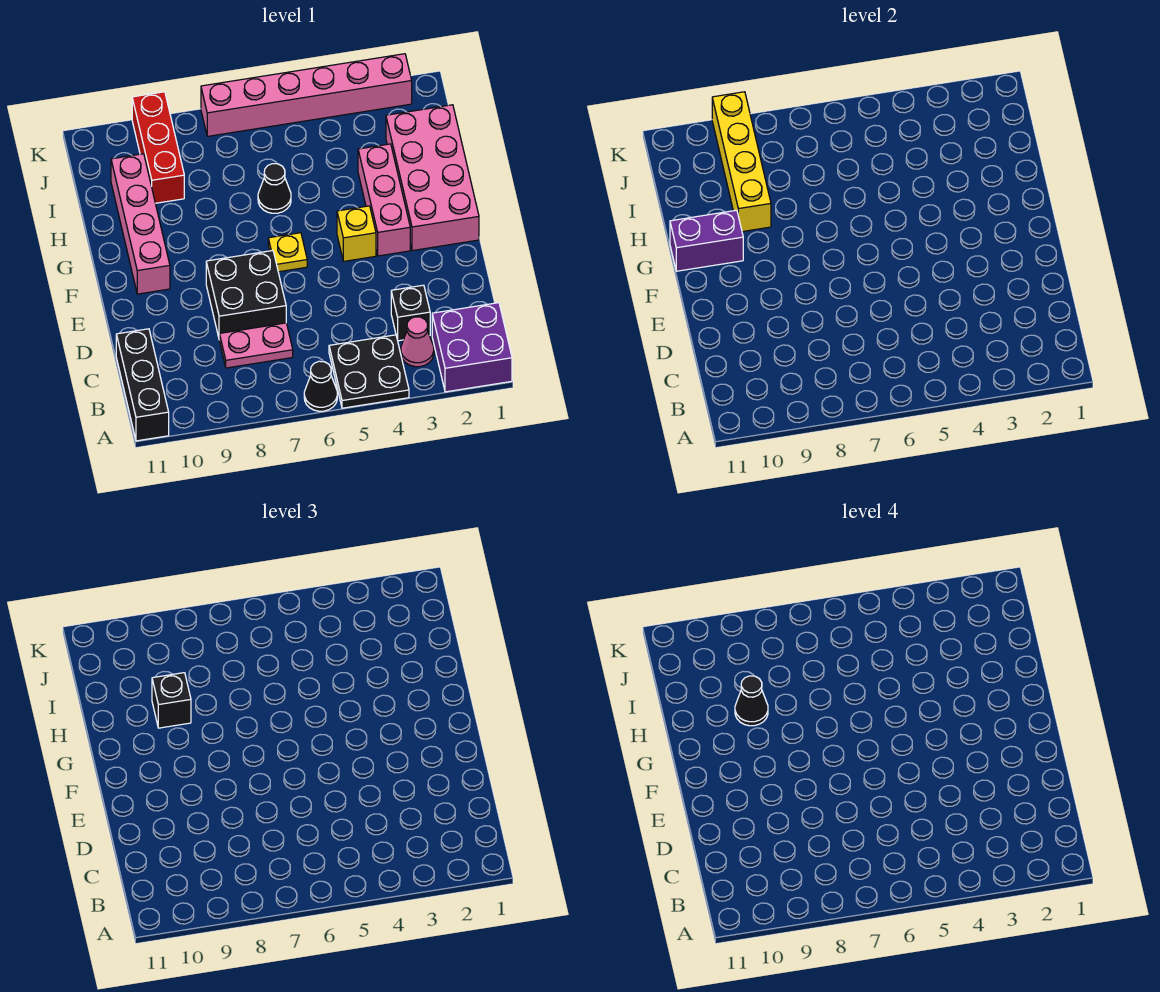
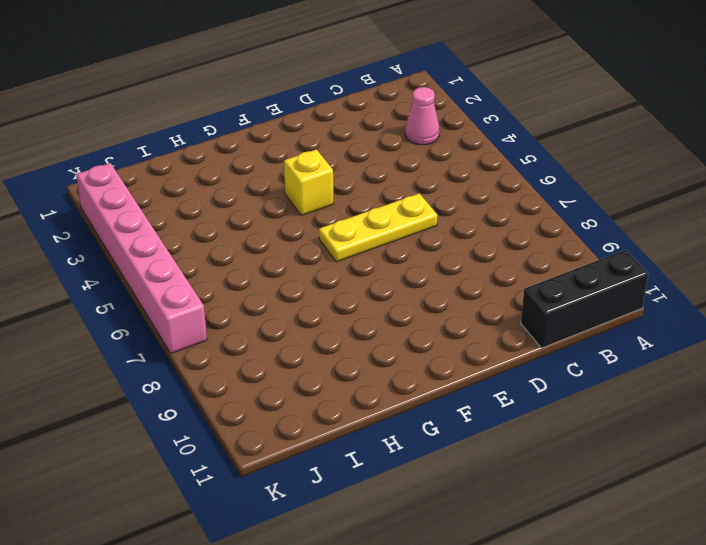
yellow plate D6:F6 level 1 -> yellow plate F6 level 1
none -> purple brick A1:B2 level 1
none -> black plate A4:B5 level 1
none -> black cone A6 level 1

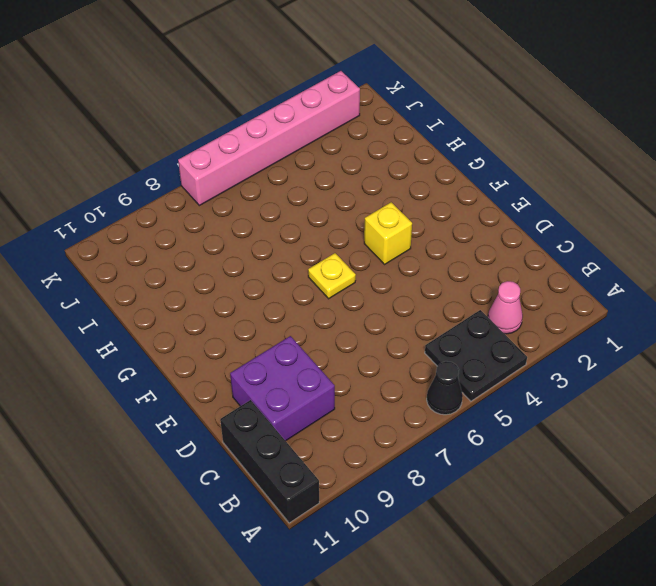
purple brick C9:D10 level 1 -> purple brick A1:B2 level 1
none -> black brick C3 level 1
none -> pink plate C7:C8 level 1
none -> black brick D7:E8 level 1

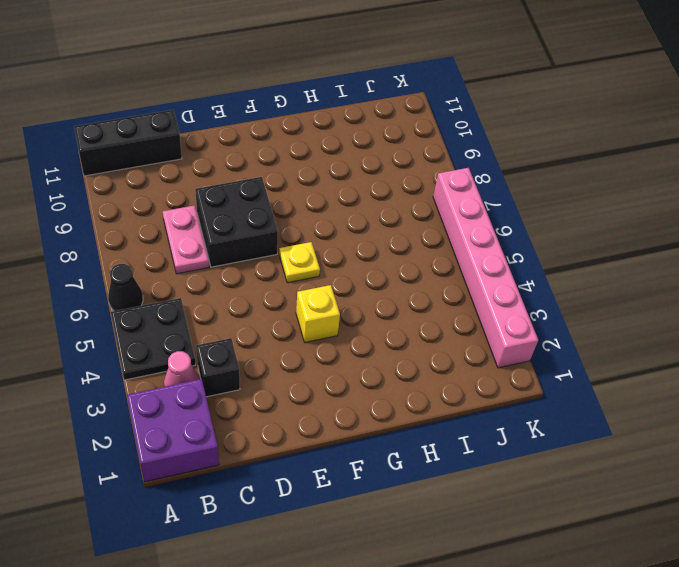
none -> pink brick F1:I2 level 1
none -> pink brick F3:H3 level 1
none -> pink brick F10:I10 level 1

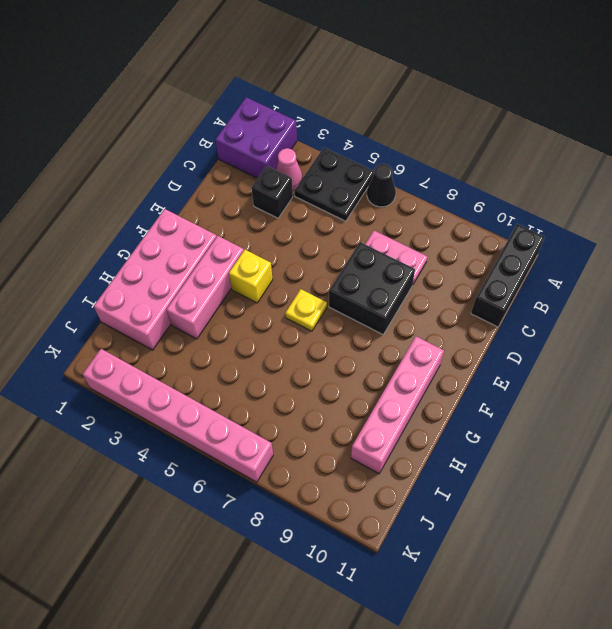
none -> black cone H6 level 1
none -> red brick I9:K9 level 1
none -> purple brick G10:G11 level 2

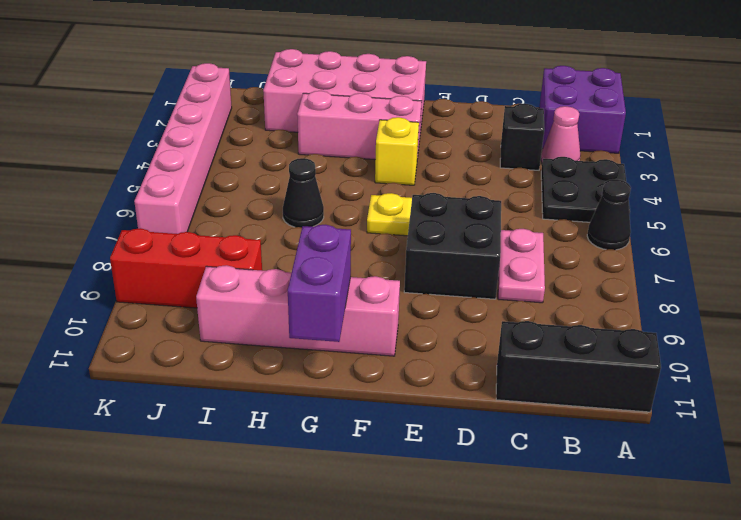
none -> yellow brick H9:K9 level 2
none -> black brick H9 level 3
none -> black cone H9 level 4

